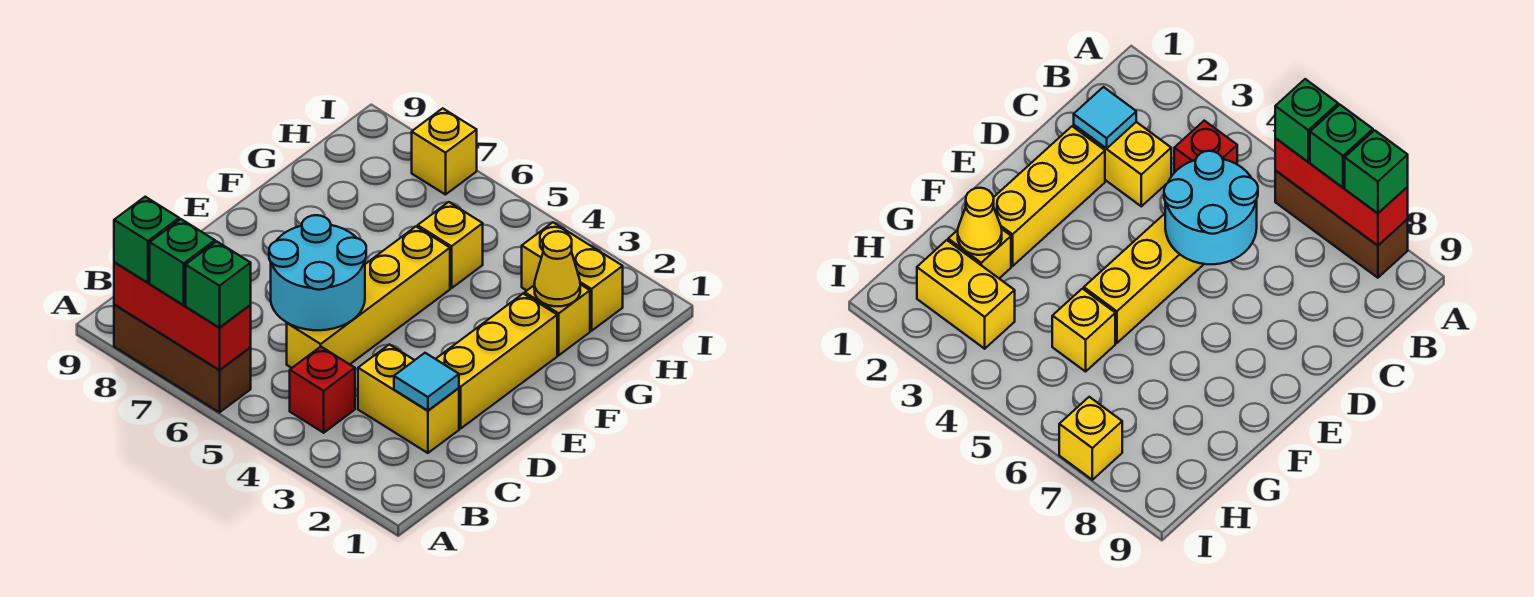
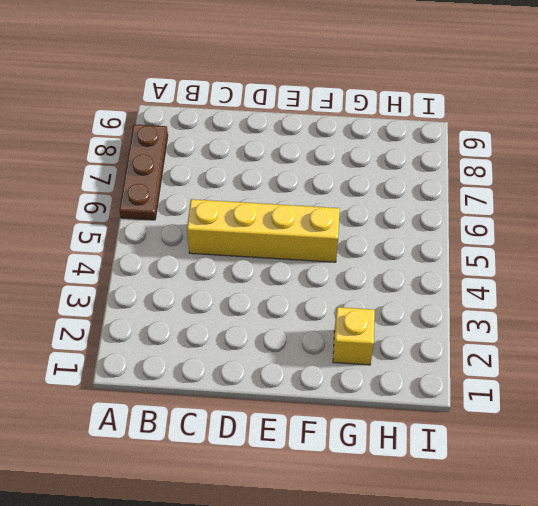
brown plate A6:A8 level 1 -> brown brick A6:A8 level 1
none -> red brick B4 level 1
none -> yellow brick C2:C3 level 1
none -> yellow brick D2:F2 level 1

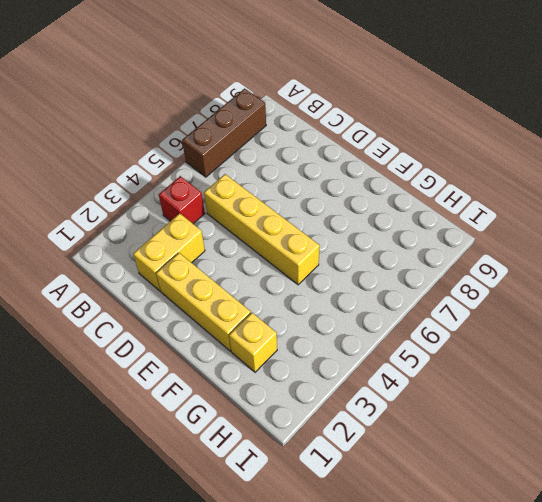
none -> yellow brick G5 level 1
none -> yellow brick H2:H3 level 1
none -> yellow brick I7 level 1

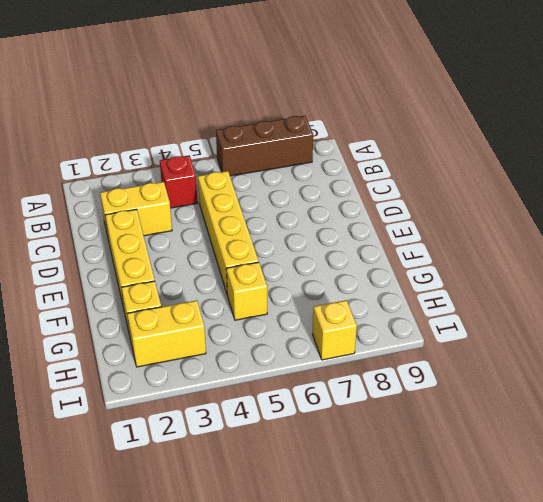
none -> red brick A6:A8 level 2
none -> cyan tile C2 level 2
none -> cyan round brick C5:D6 level 2

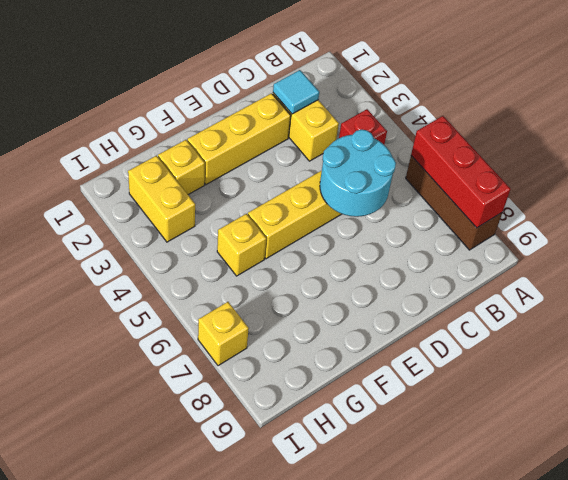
none -> yellow cone G2 level 2
none -> green brick A6 level 3
none -> green brick A7 level 3

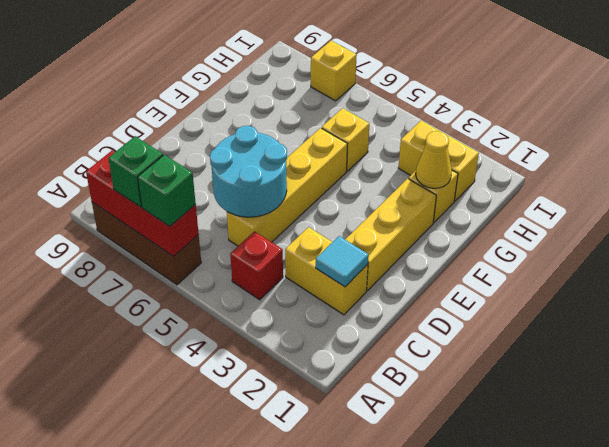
none -> green brick A8 level 3

